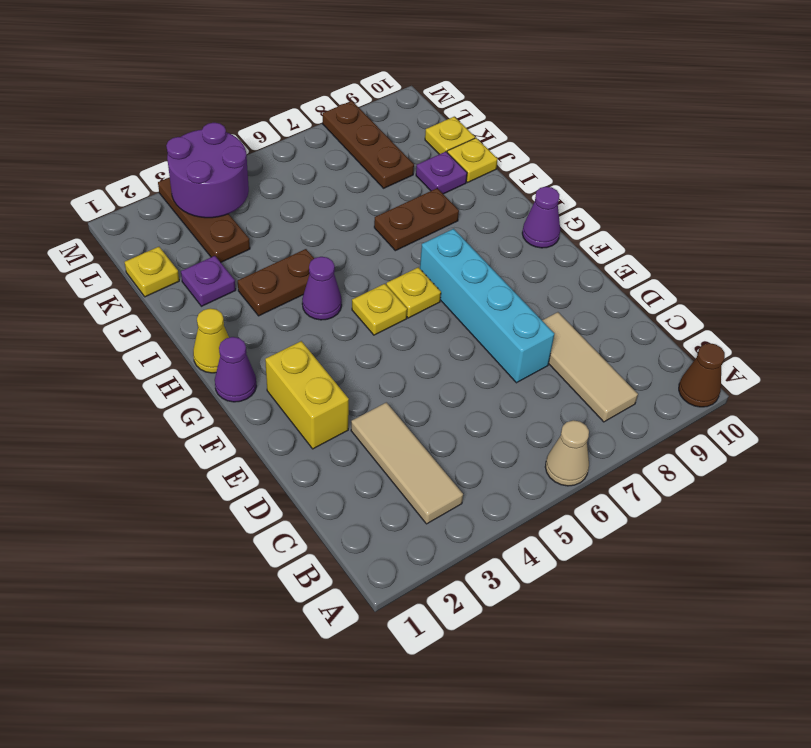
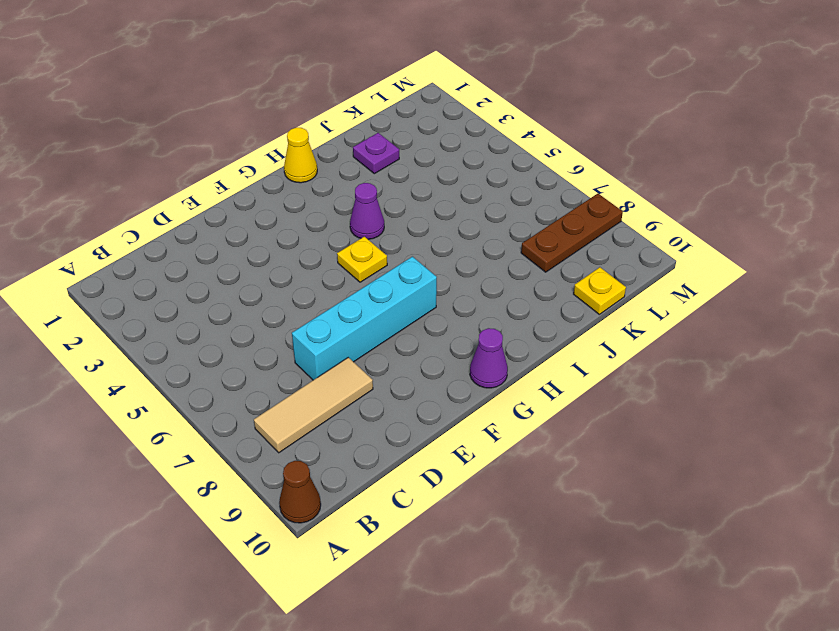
none -> tan cone A6 level 1
none -> tan tile B3:D3 level 1
none -> yellow brick E2:F2 level 1

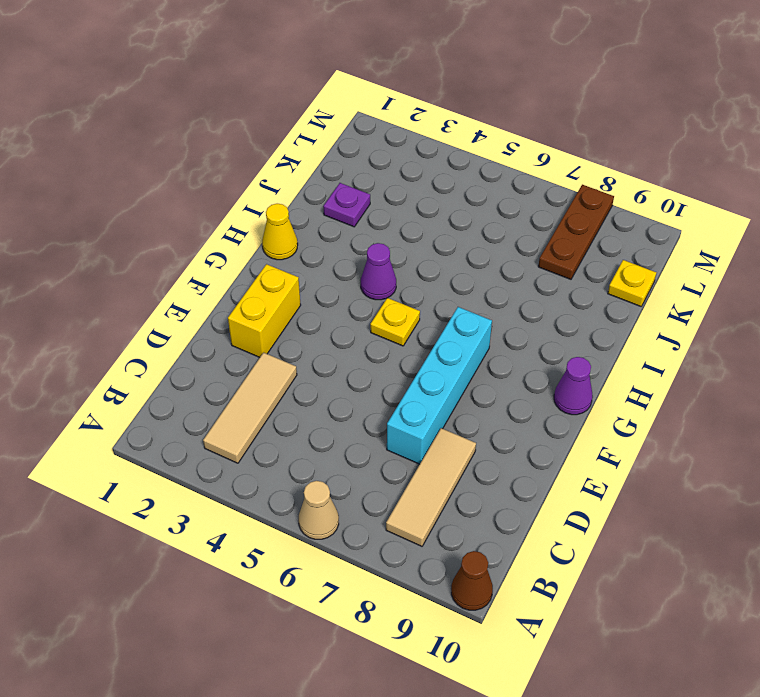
none -> purple cone G1 level 1
none -> yellow plate G6 level 1
none -> brown plate I3:I4 level 1

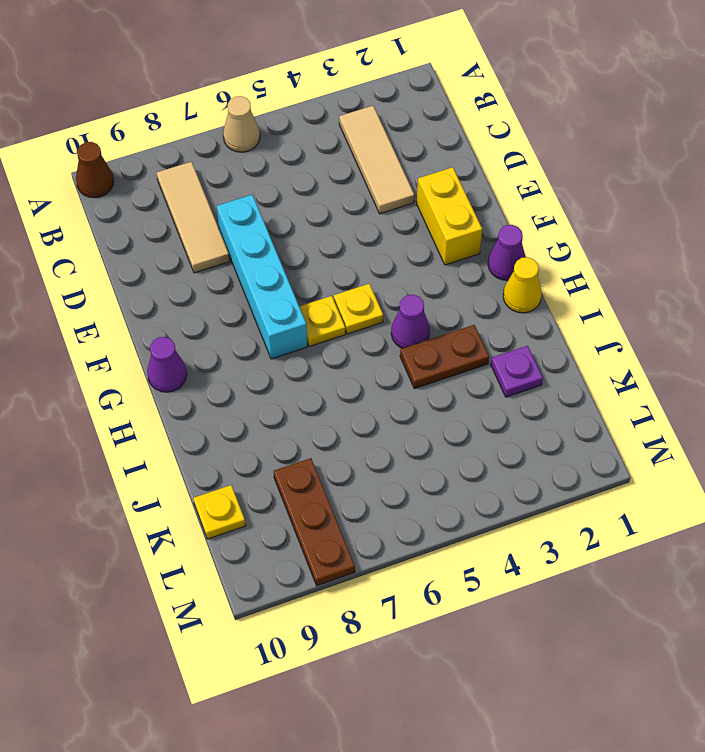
none -> brown plate I7:I8 level 1
none -> purple plate J9 level 1
none -> yellow plate J10 level 1

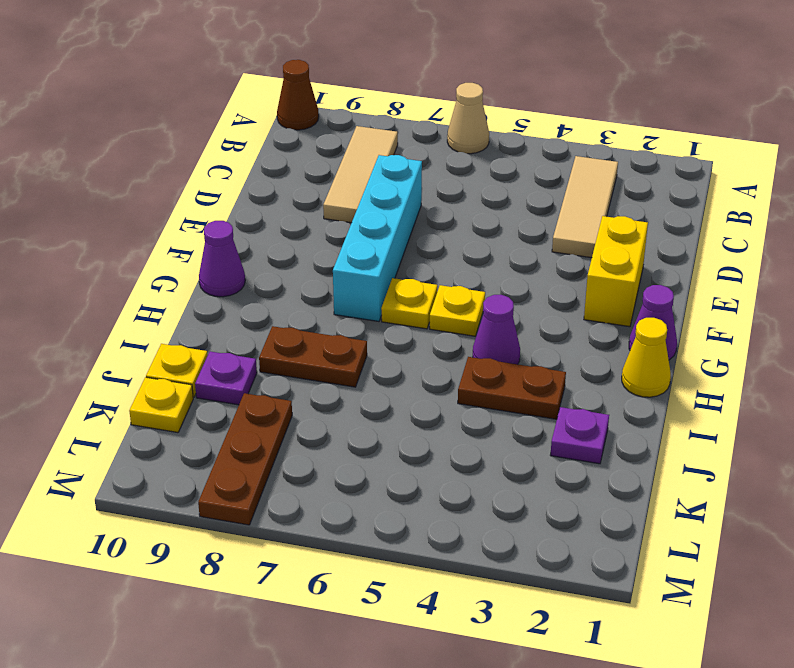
none -> yellow plate K1 level 1
none -> brown plate K3:M3 level 1
none -> purple round brick L3:M4 level 2

